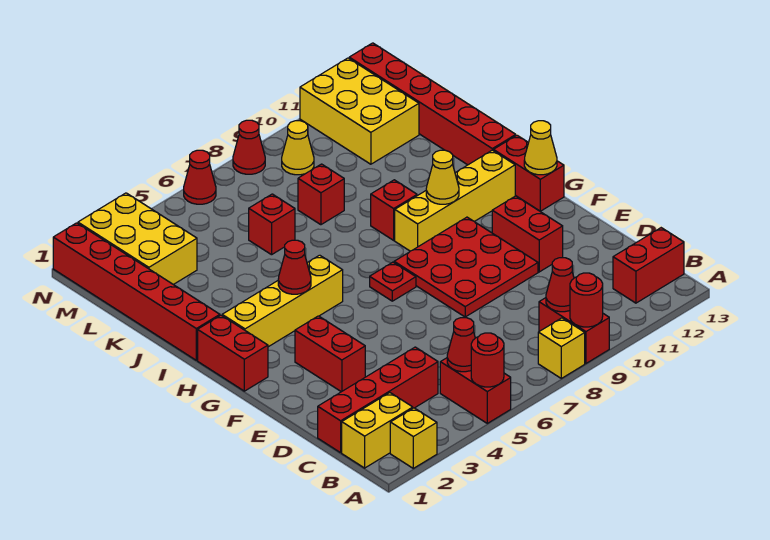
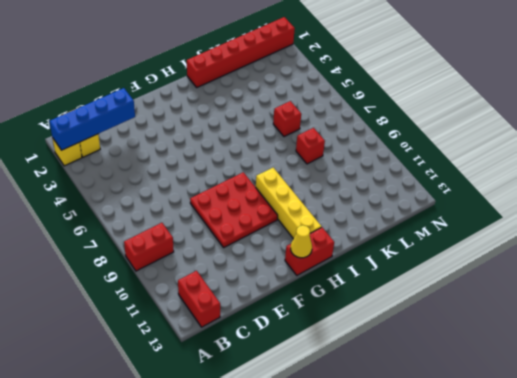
blue brick A2:D2 level 2 -> none
none -> red brick A5:B5 level 1
none -> yellow brick A8 level 1
none -> red brick C1:C4 level 1
none -> red brick E3:F3 level 1

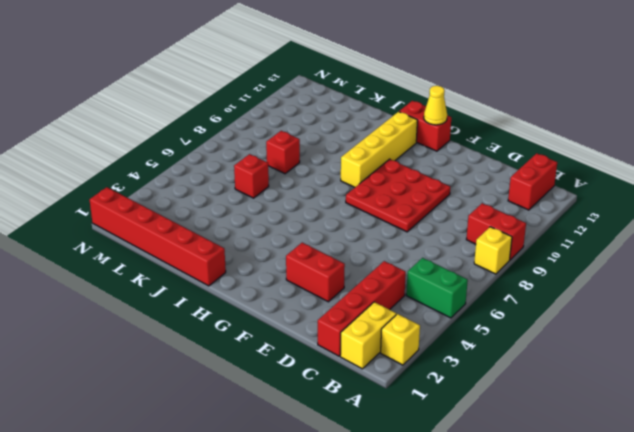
green brick A5:B5 level 1 -> red brick A5:B5 level 1
none -> red brick E11:F11 level 1
none -> red brick G1:H1 level 1
none -> red plate G7 level 1
none -> yellow brick H2:H5 level 1

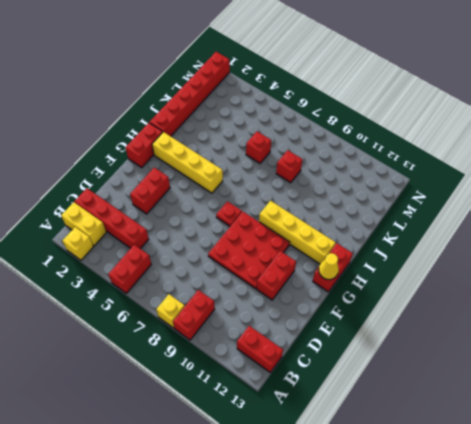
none -> red brick I9 level 1
none -> red brick I13:N13 level 1
none -> yellow brick L2:N3 level 1
none -> yellow brick L11:N12 level 1

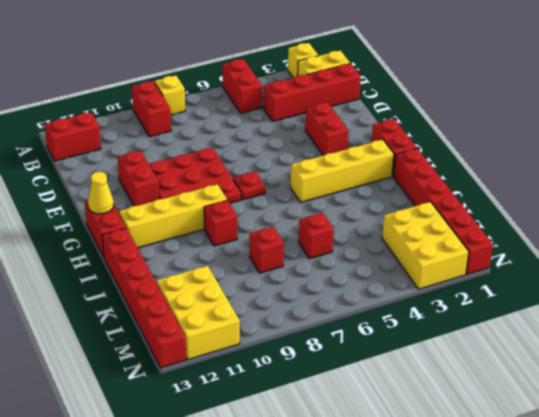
none -> yellow cone M9 level 1
none -> red cone N6 level 1
none -> red cone N8 level 1
none -> red round brick A5 level 2

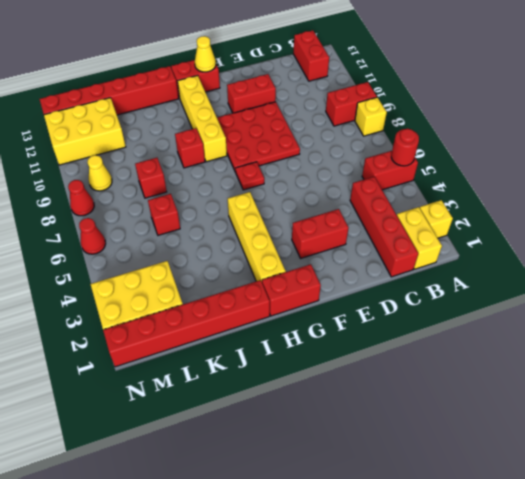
none -> red round brick A9 level 2
none -> red cone B5 level 2
none -> red cone B9 level 2
none -> red cone H4 level 2

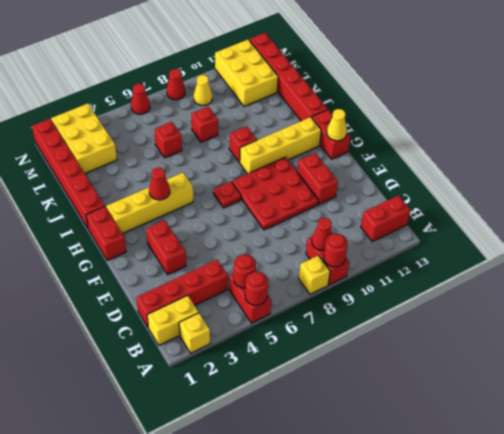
red round brick B5 level 2 -> red cone B5 level 2
none -> yellow cone H10 level 2

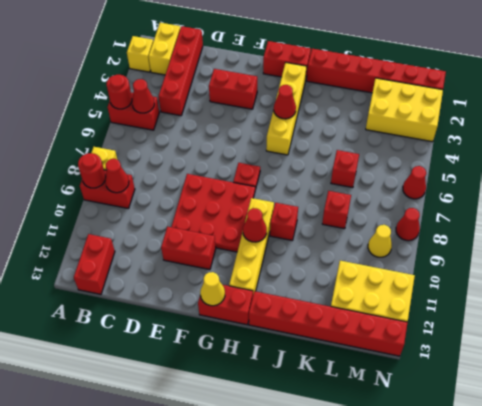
red cone H10 level 2 -> yellow cone H10 level 2

